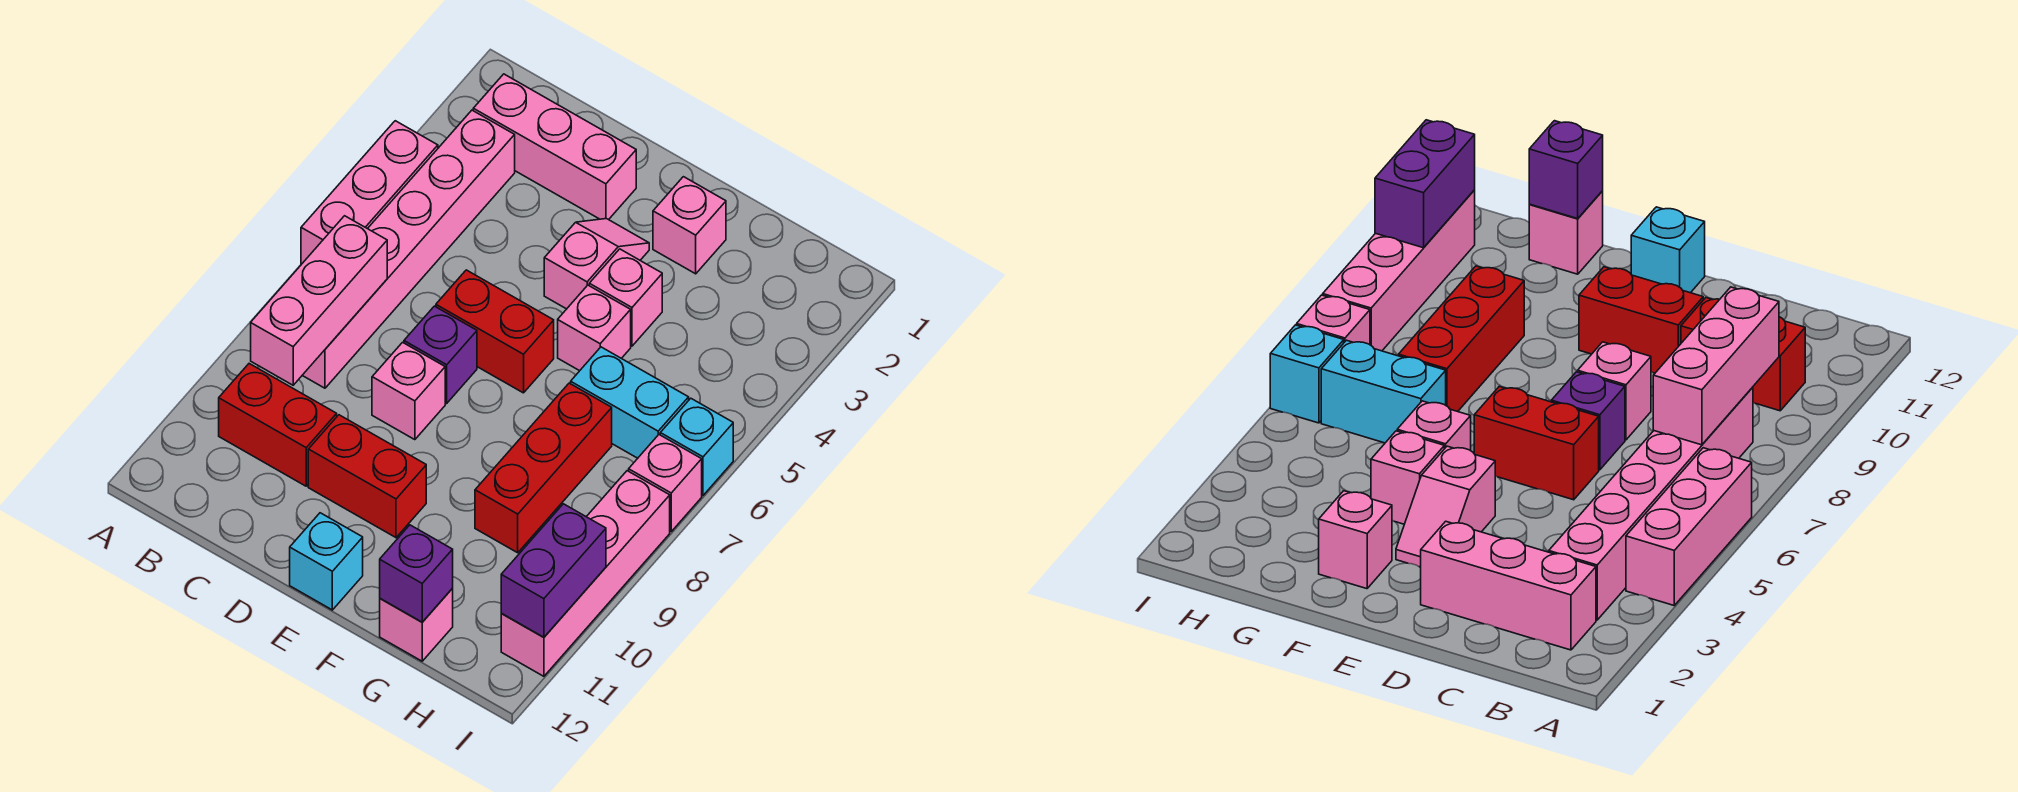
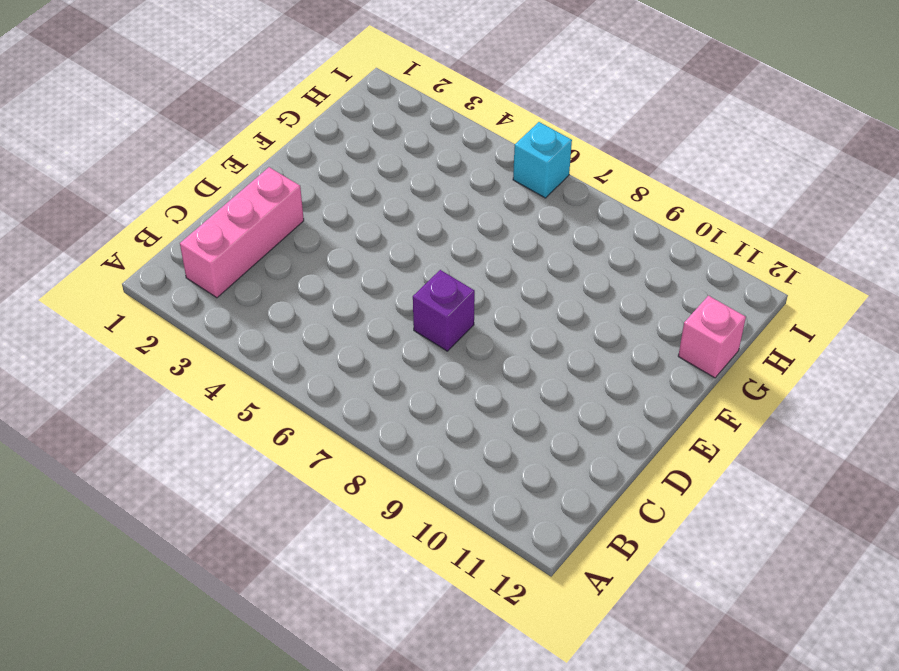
none -> pink brick A4:A6 level 1
none -> pink brick B3:B8 level 1
none -> red brick B10:C10 level 1

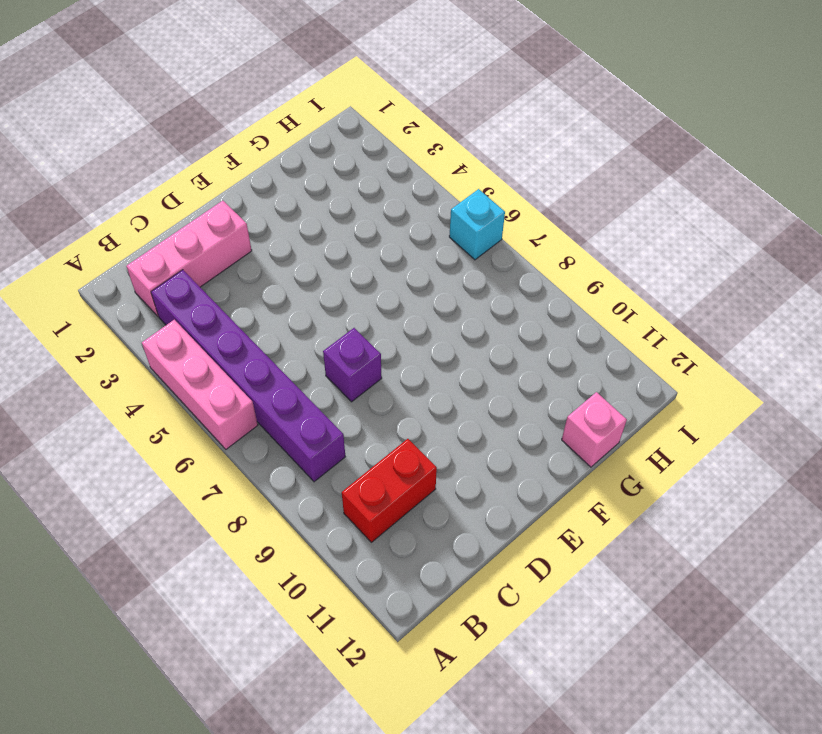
purple brick B3:B8 level 1 -> pink brick B3:B8 level 1
none -> red brick D6:E6 level 1
none -> pink brick D8 level 1
none -> red brick D10:E10 level 1

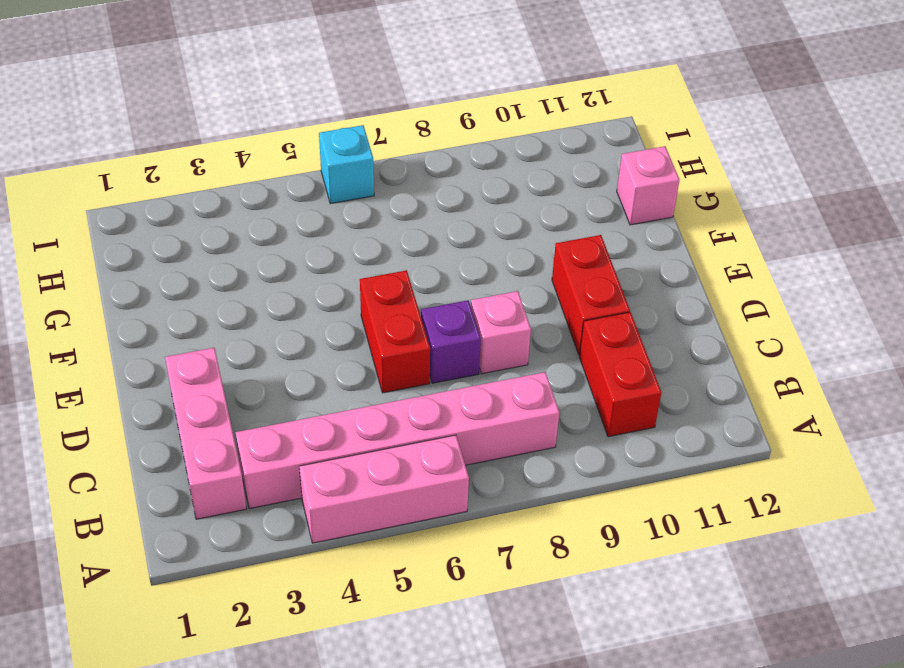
none -> pink slope E3:E4 level 1 top 4
none -> cyan brick E12 level 1
none -> pink brick F2 level 1

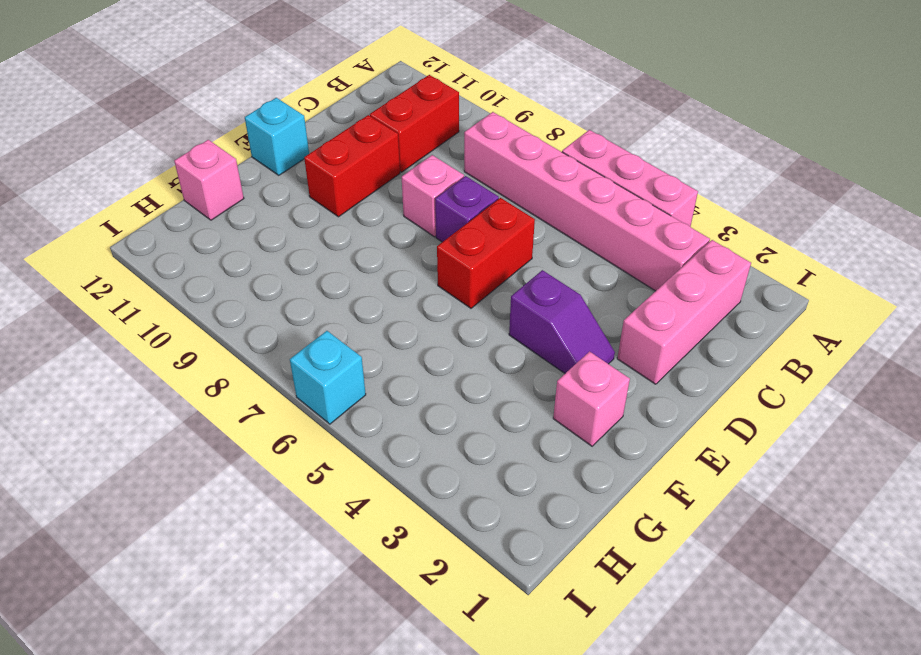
purple slope E3:E4 level 1 top 4 -> pink slope E3:E4 level 1 top 4
none -> pink brick F4 level 1
none -> pink brick F5 level 1
none -> cyan brick G6:H6 level 1

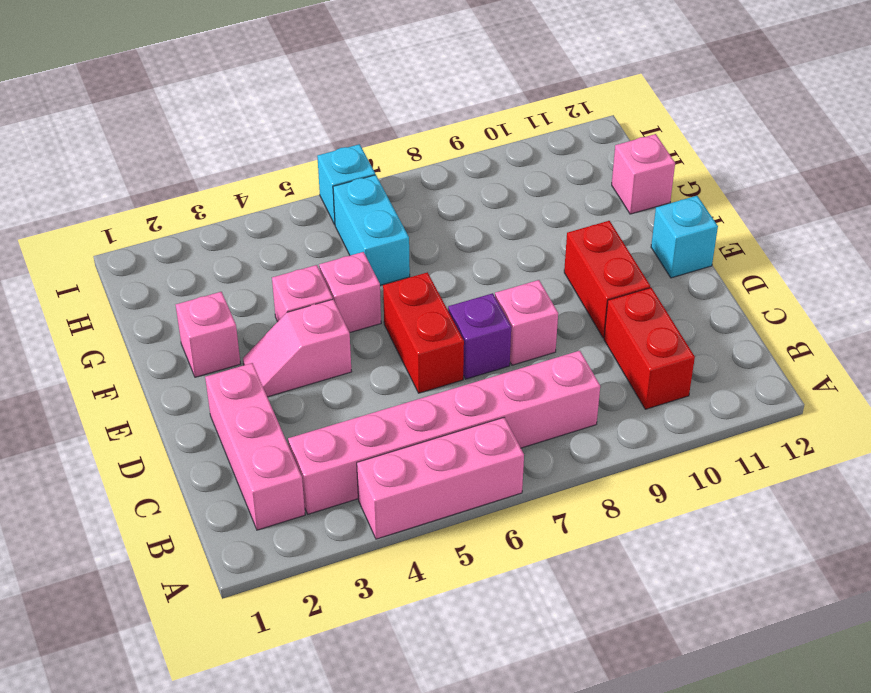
none -> red brick G7:G9 level 1
none -> pink brick I7 level 1
none -> pink brick I8:I11 level 1

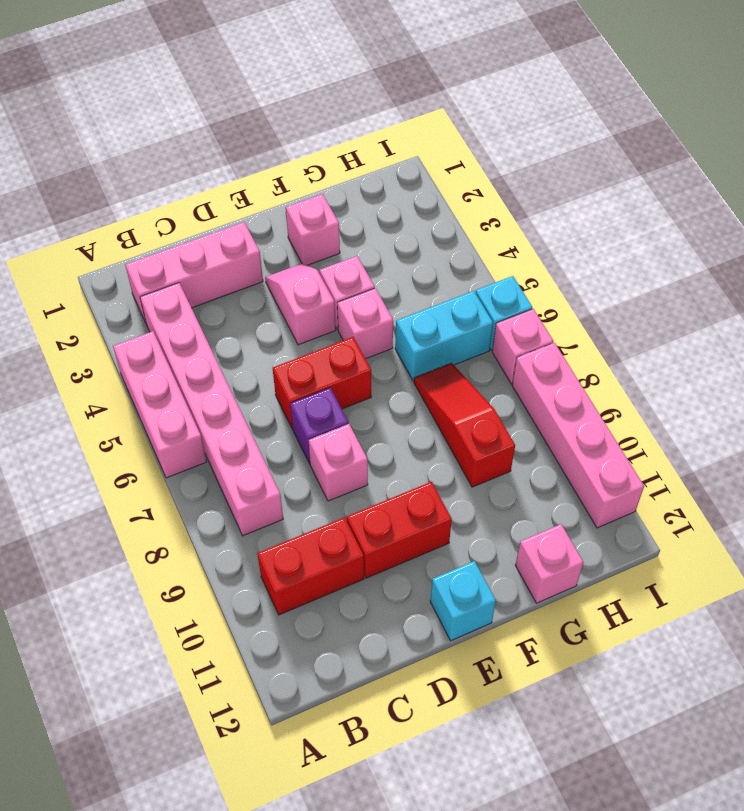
red slope G7:G9 level 1 top 9 -> red brick G7:G9 level 1
none -> pink brick B7:B9 level 2
none -> purple brick G12 level 2
none -> purple brick I10:I11 level 2

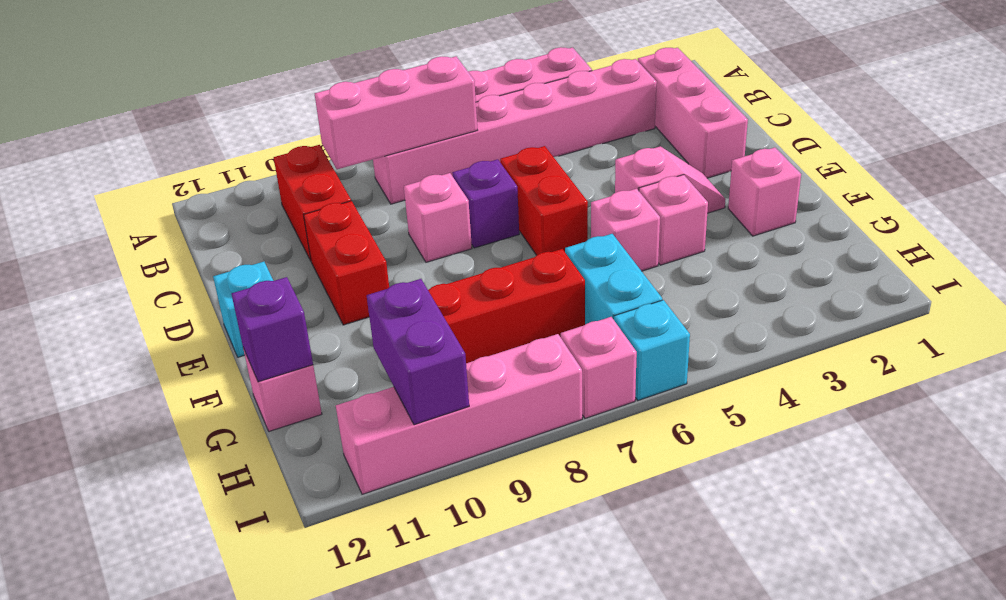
purple brick H10:I10 level 2 -> purple brick I10:I11 level 2

